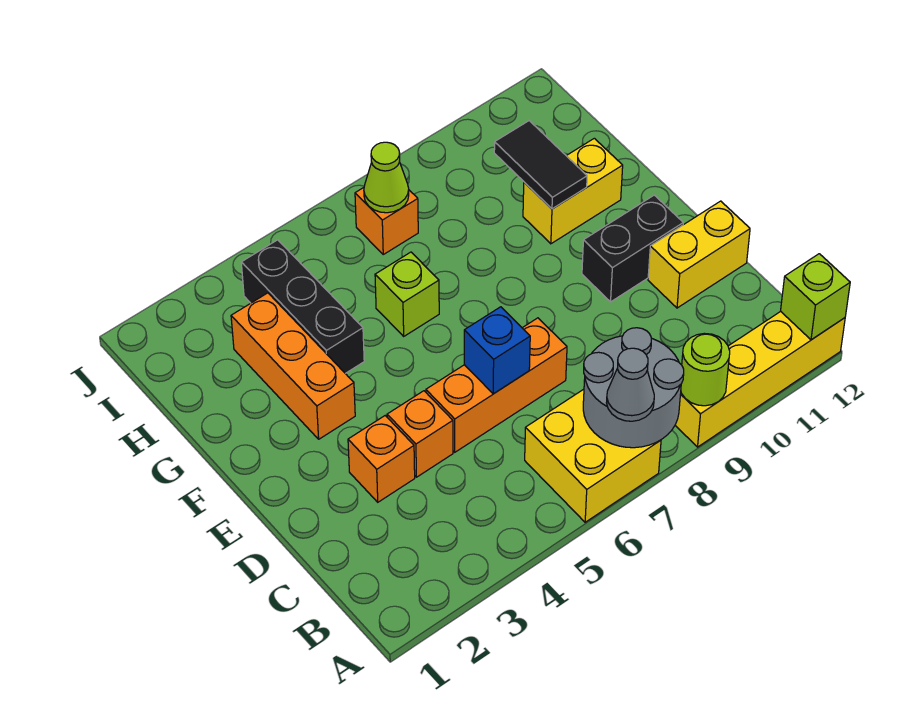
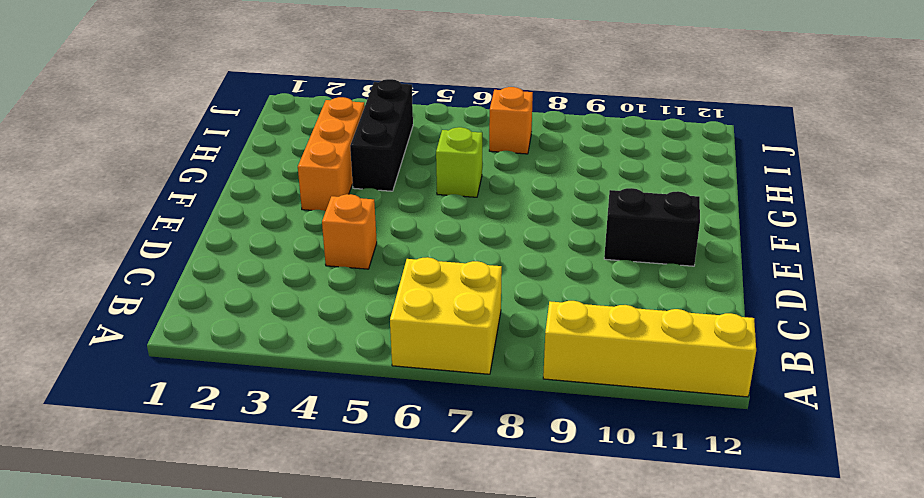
none -> orange brick D3 level 1
none -> orange brick D5:D7 level 1
none -> yellow brick D11:D12 level 1

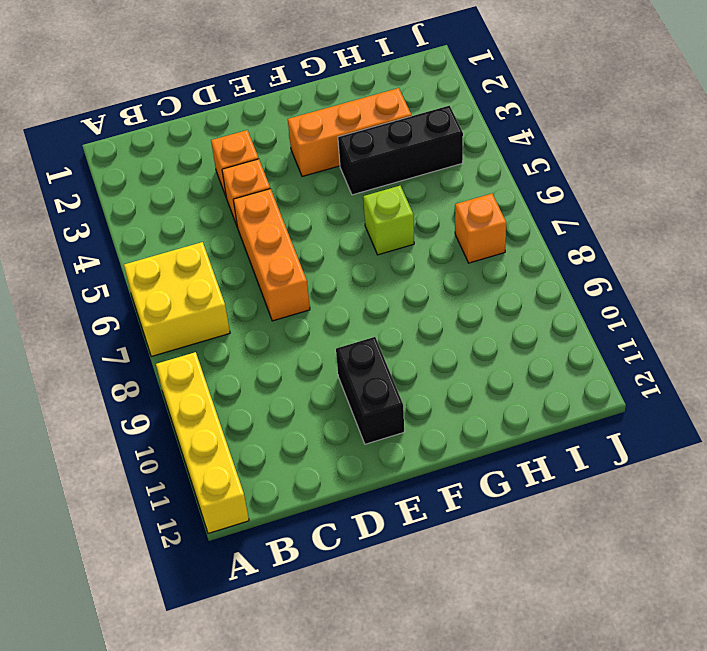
none -> yellow brick D11:D12 level 1
none -> yellow brick G10:G11 level 1
none -> grey round brick A7:B8 level 2

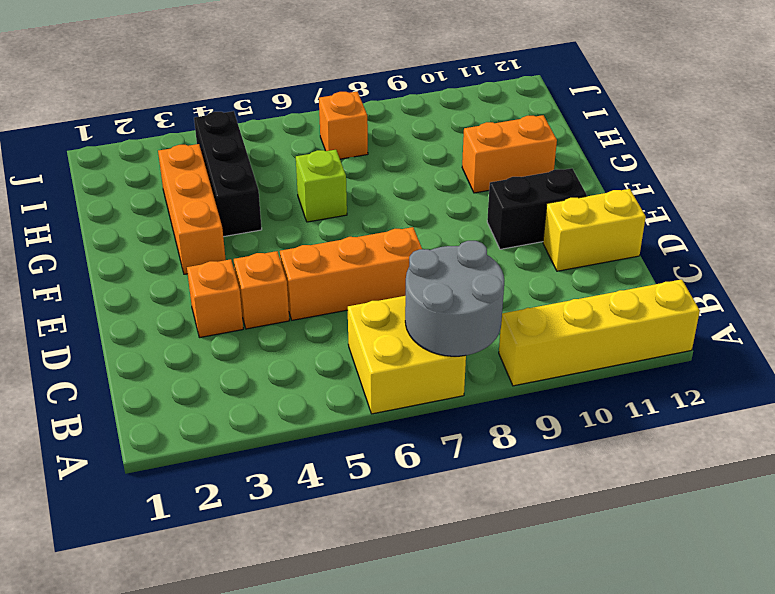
orange brick G10:G11 level 1 -> yellow brick G10:G11 level 1
none -> lime round brick A9 level 2
none -> lime brick A12 level 2
none -> blue brick D6 level 2

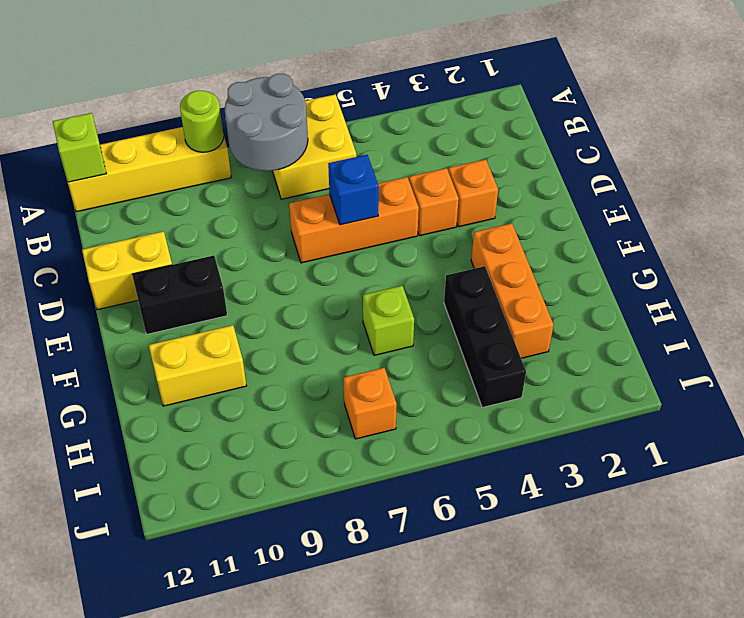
none -> black tile G10:H10 level 2
none -> lime cone I7 level 2
none -> grey cone A7 level 3

